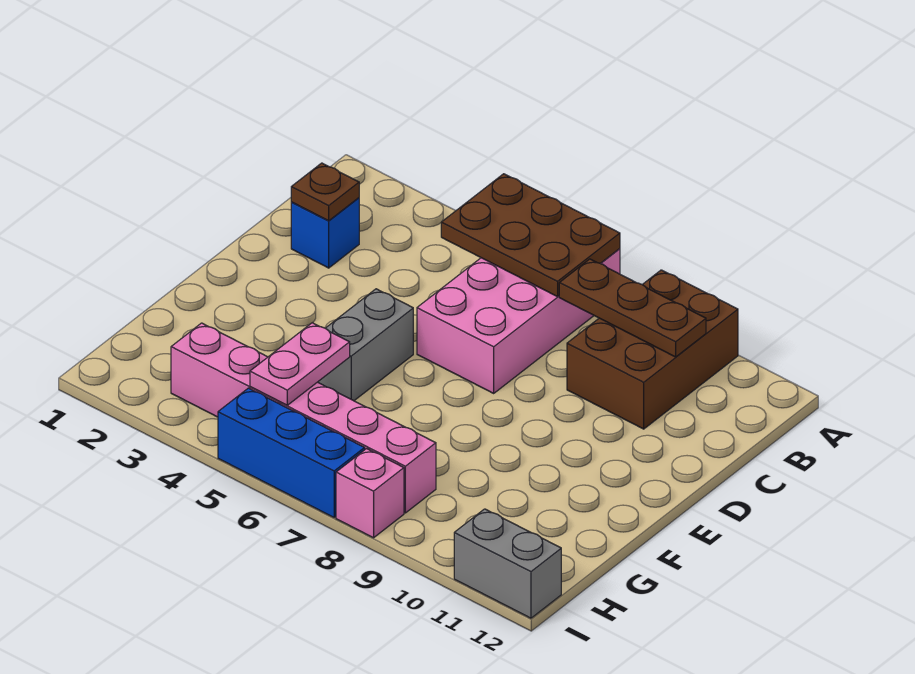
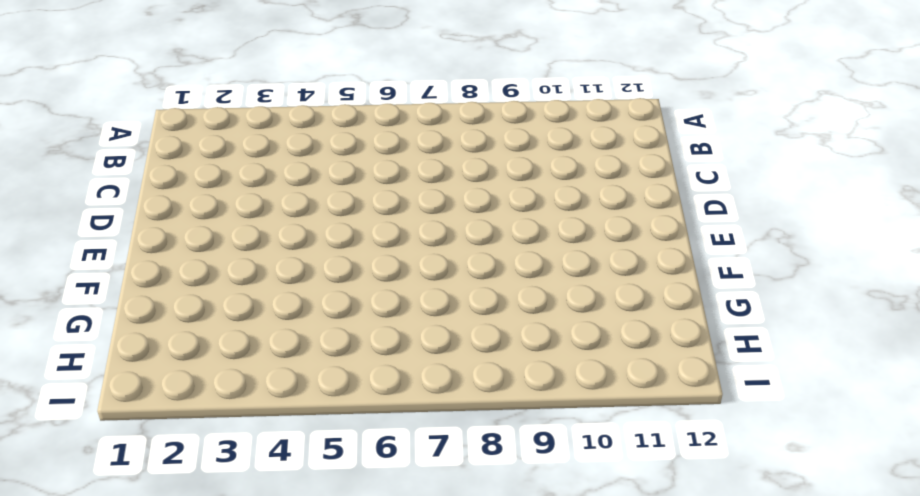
none -> pink brick A6:D7 level 1
none -> brown brick A9:C10 level 1
none -> blue brick C2 level 1

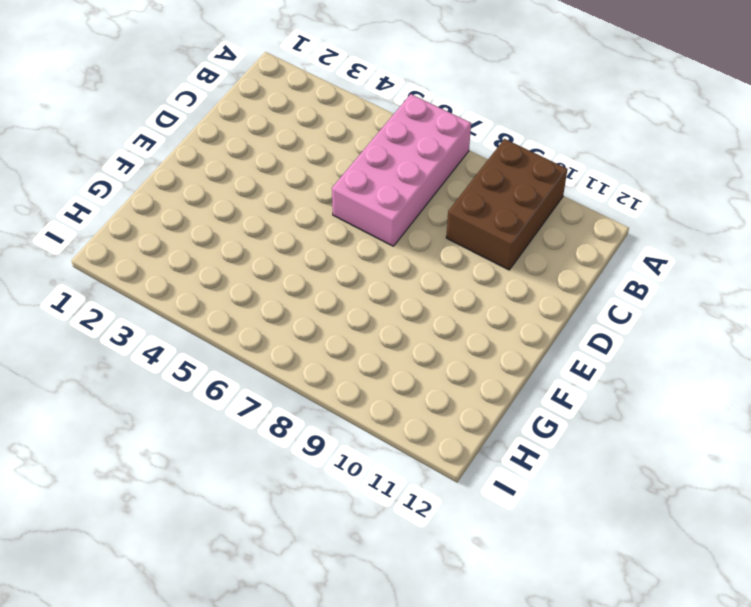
none -> blue brick C2 level 1
none -> grey brick E5:F5 level 1
none -> pink brick H3:H8 level 1

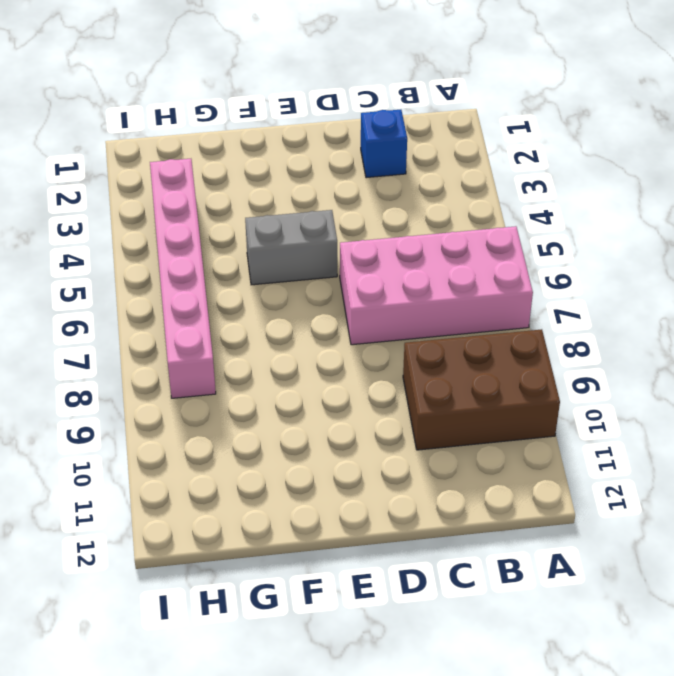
none -> blue brick I5:I7 level 1
none -> pink brick I8 level 1
none -> grey brick I11:I12 level 1

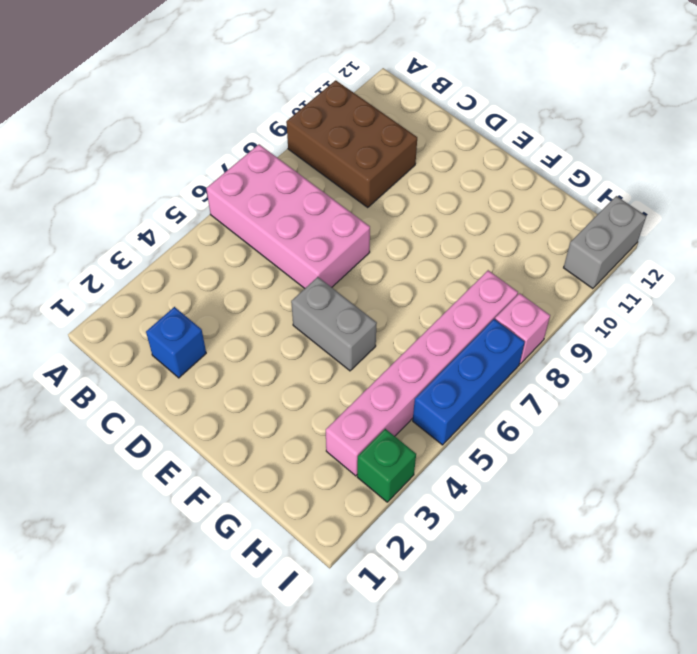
green brick I3 level 1 -> none
none -> brown plate A5:B7 level 2
none -> brown plate B8:B10 level 2
none -> brown plate C2 level 2

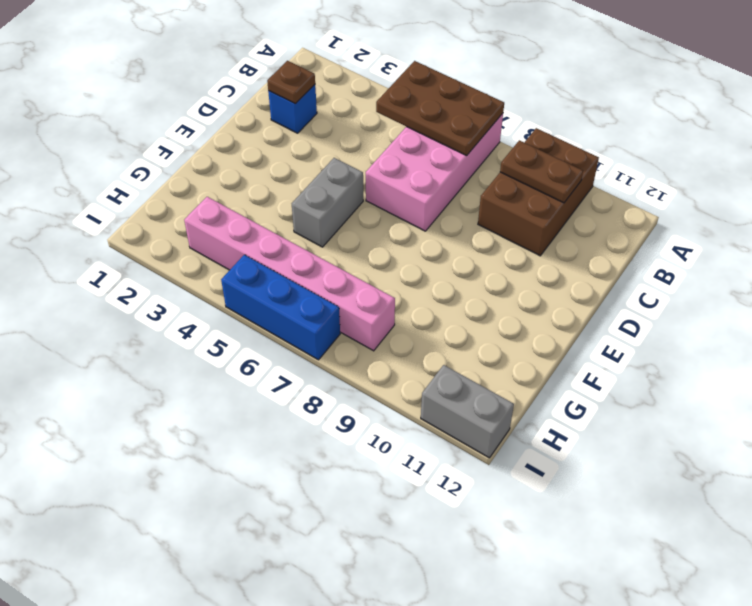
brown plate B9:B10 level 2 -> brown plate B8:B10 level 2
none -> pink brick I8 level 1
none -> pink plate G5:H5 level 2

